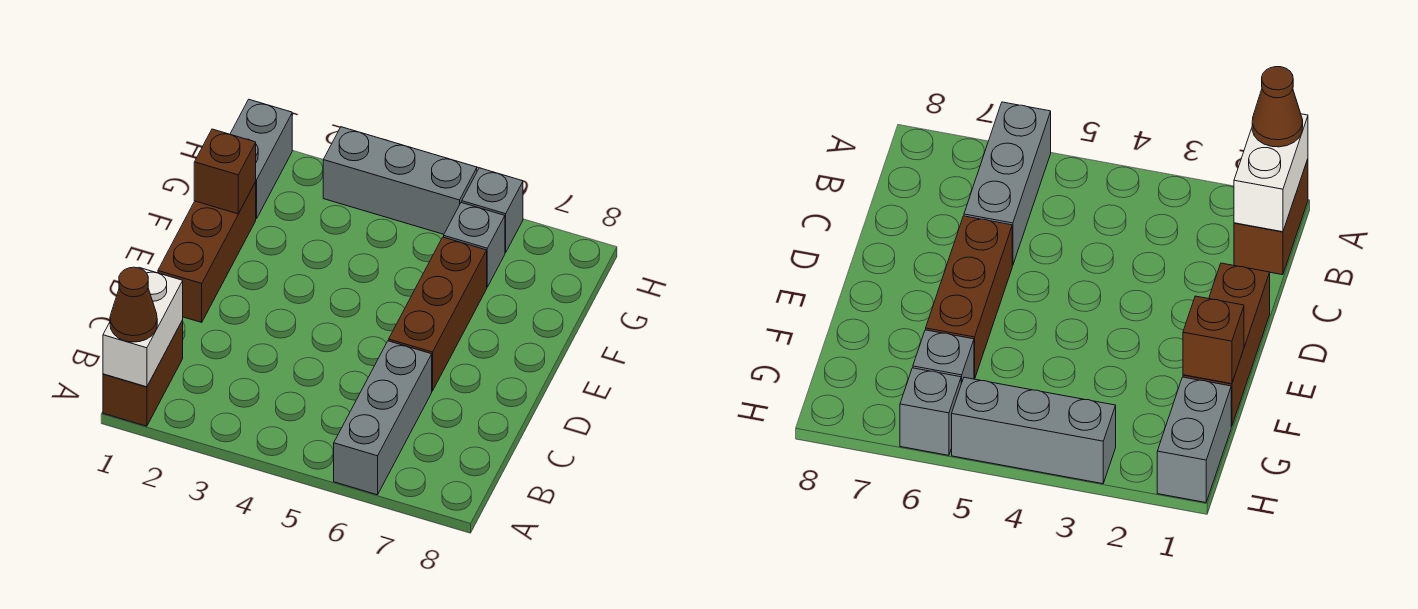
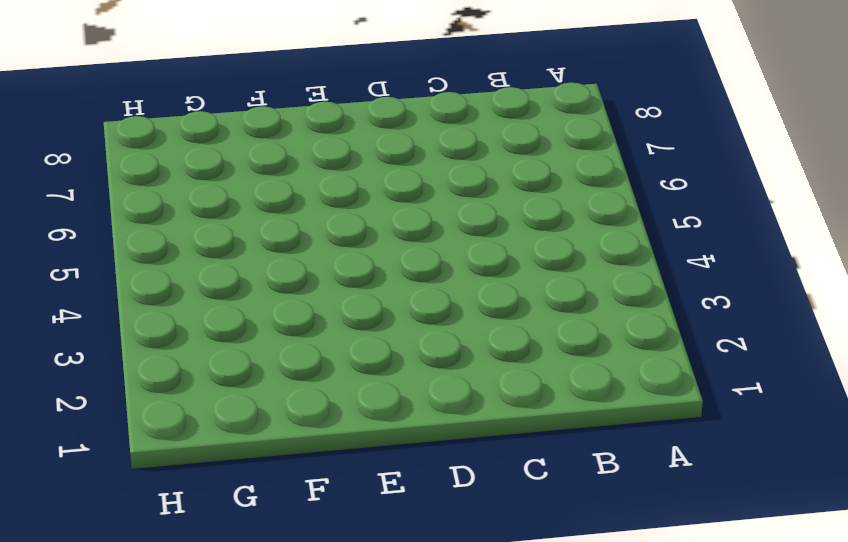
none -> brown brick A1:B1 level 1
none -> grey brick A6:C6 level 1

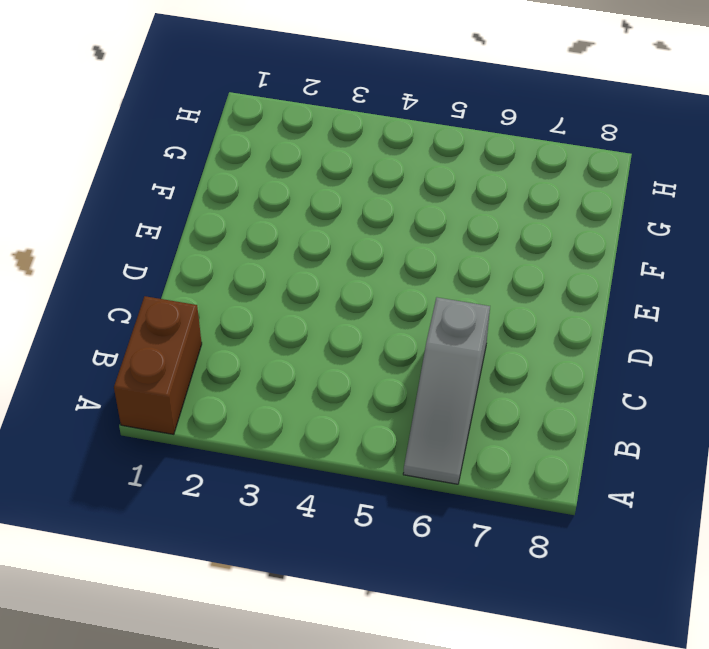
grey slope A6:C6 level 1 top C -> grey brick A6:C6 level 1
none -> brown brick D1:F1 level 1
none -> brown brick D6:F6 level 1

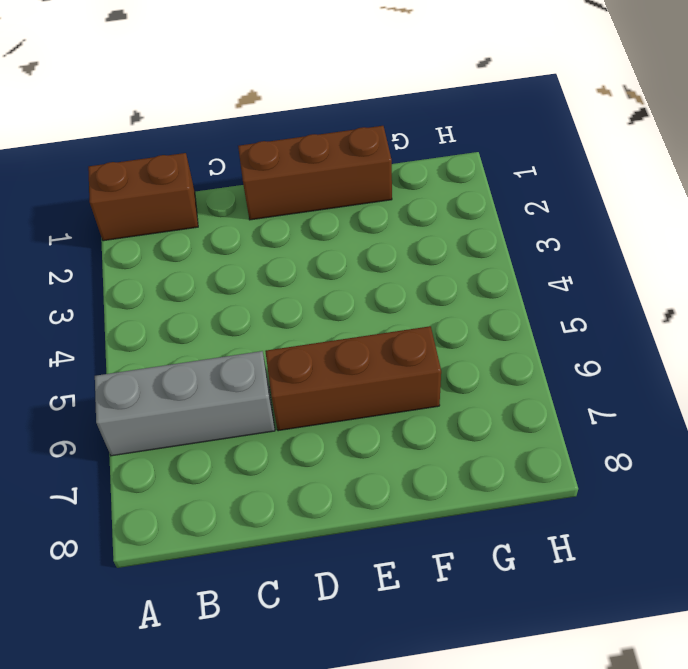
none -> grey brick G1:H1 level 1
none -> grey brick G6 level 1

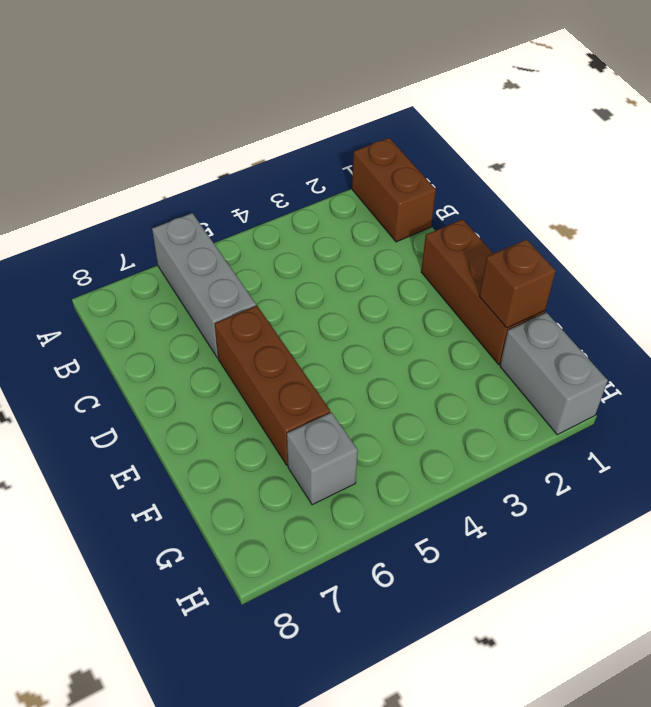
none -> grey brick H3:H5 level 1
none -> grey brick H6 level 1

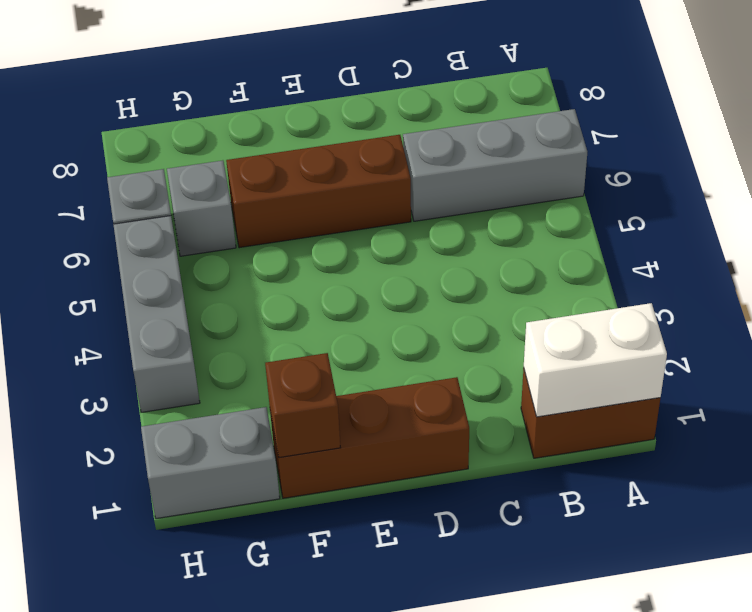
none -> brown cone A1 level 3

